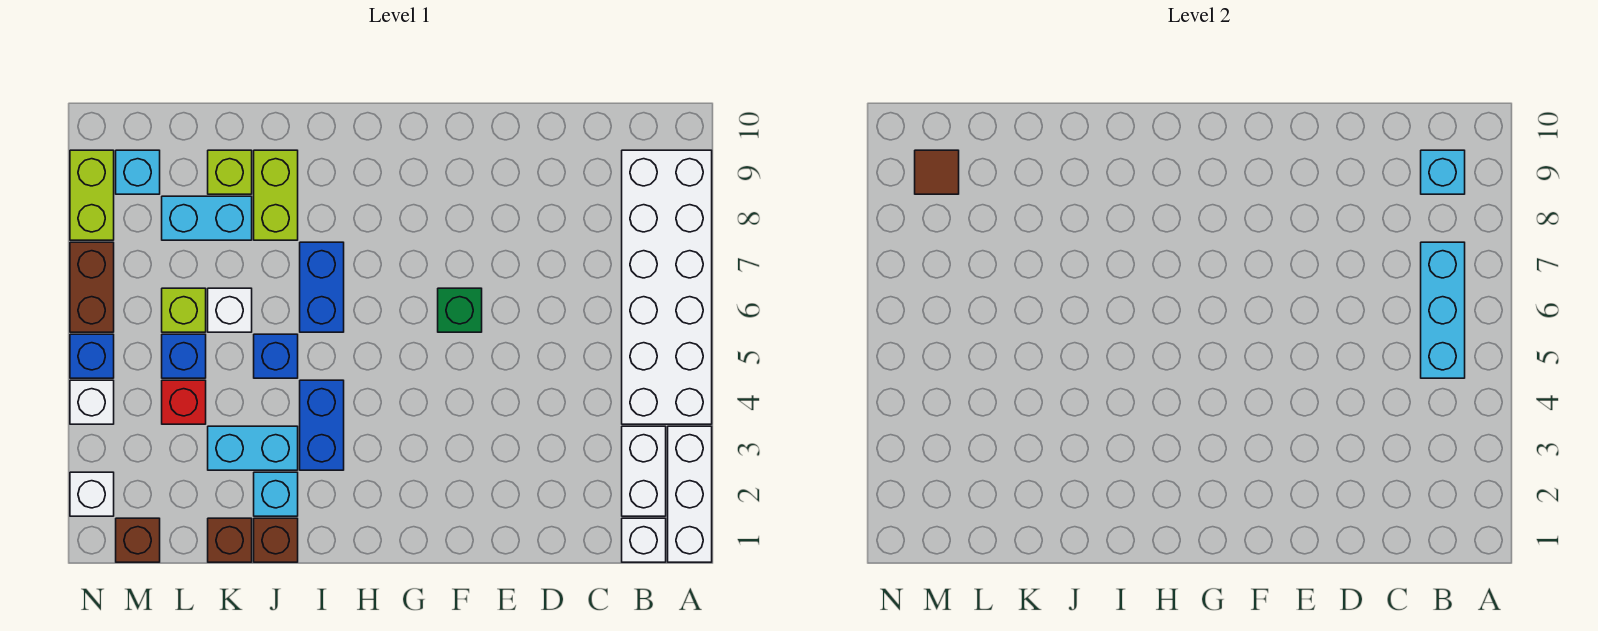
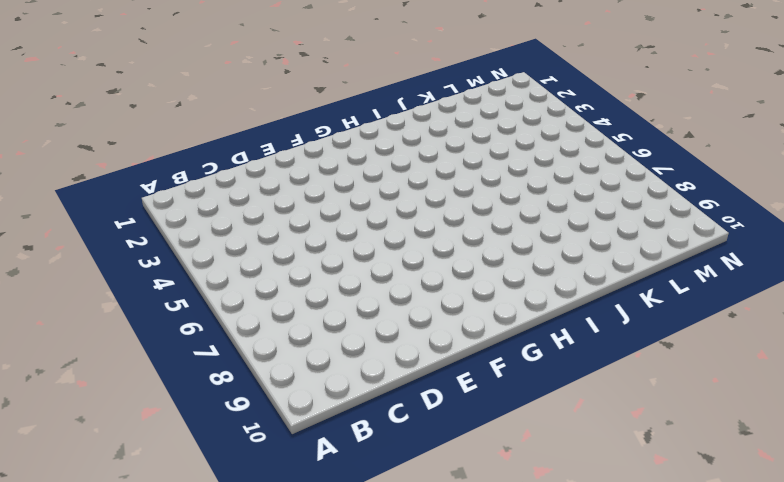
none -> white brick A1:A3 level 1
none -> white brick A4:B9 level 1
none -> white brick B1 level 1

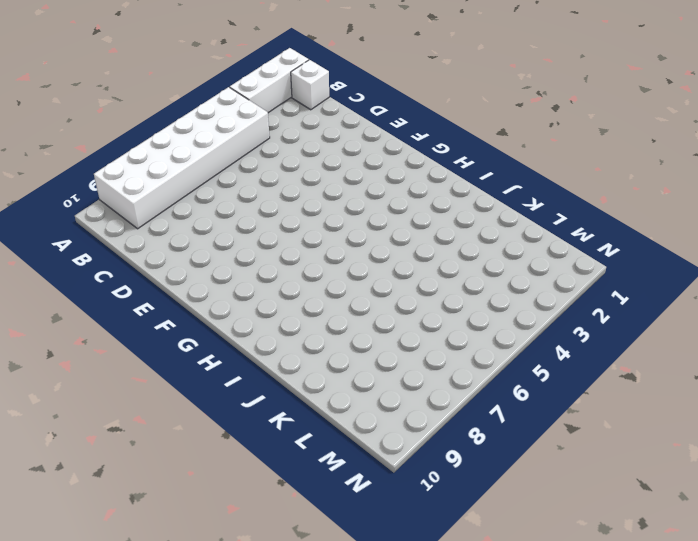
none -> white brick B2:B3 level 1
none -> green brick F6 level 1
none -> blue brick I3:I4 level 1

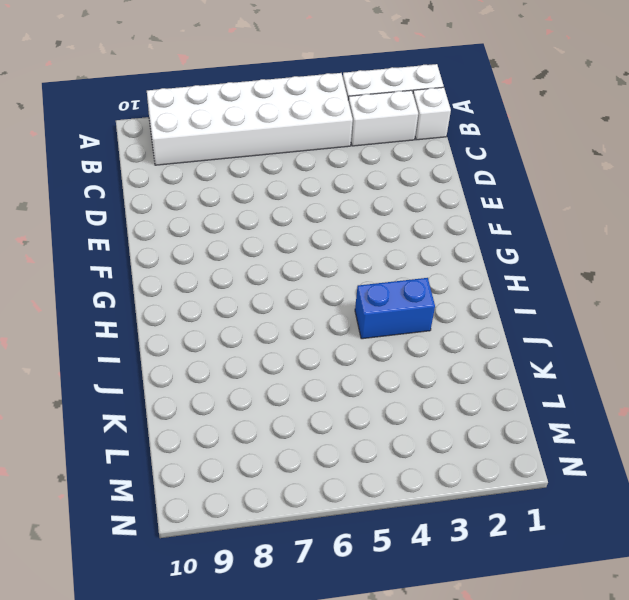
none -> green brick F6 level 1
none -> blue brick I6:I7 level 1
none -> brown brick J1 level 1

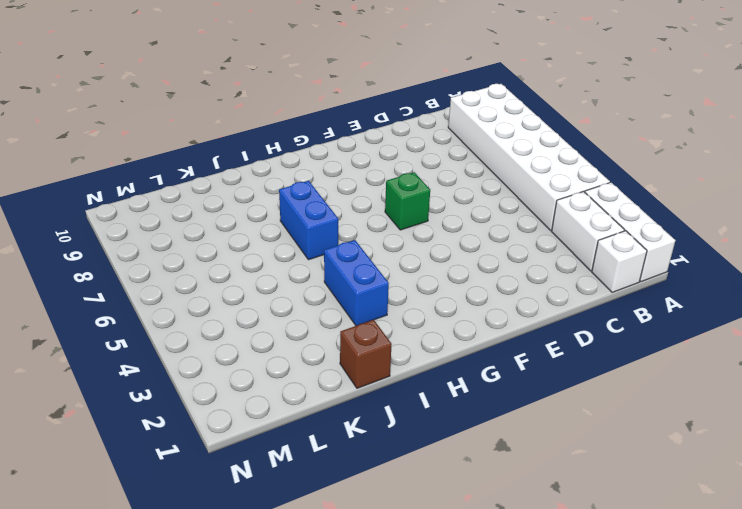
none -> cyan brick J2 level 1
none -> cyan brick J3:K3 level 1
none -> blue brick J5 level 1

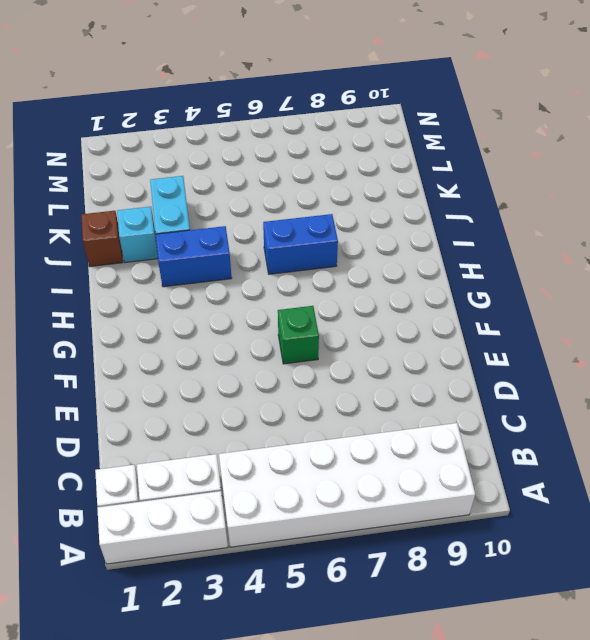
none -> blue brick J5 level 1
none -> lime brick J8:J9 level 1
none -> brown brick K1 level 1

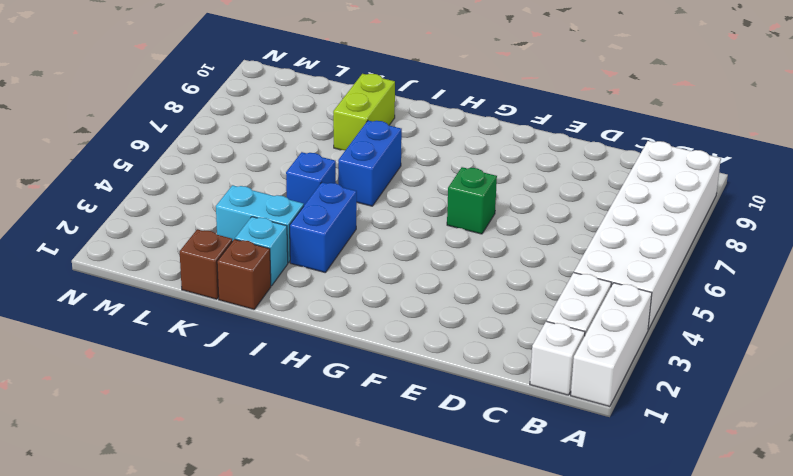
none -> white brick K6 level 1
none -> cyan brick K8:L8 level 1
none -> lime brick K9 level 1

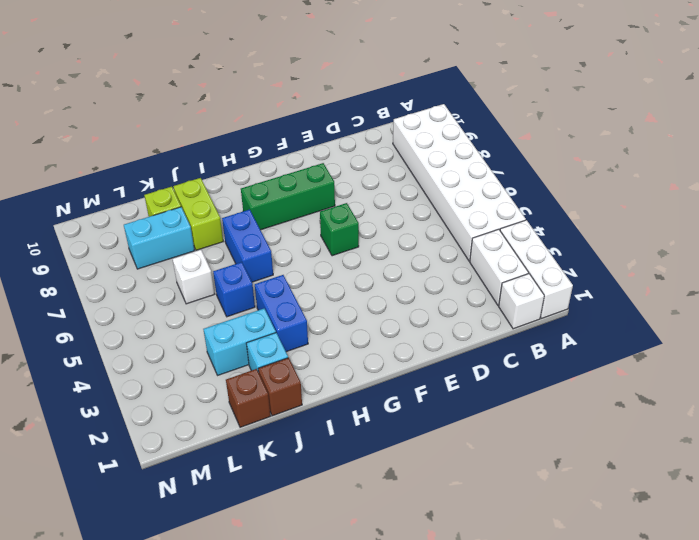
green brick F8:H8 level 1 -> none
none -> red brick L4 level 1
none -> blue brick L5 level 1
none -> lime brick L6 level 1

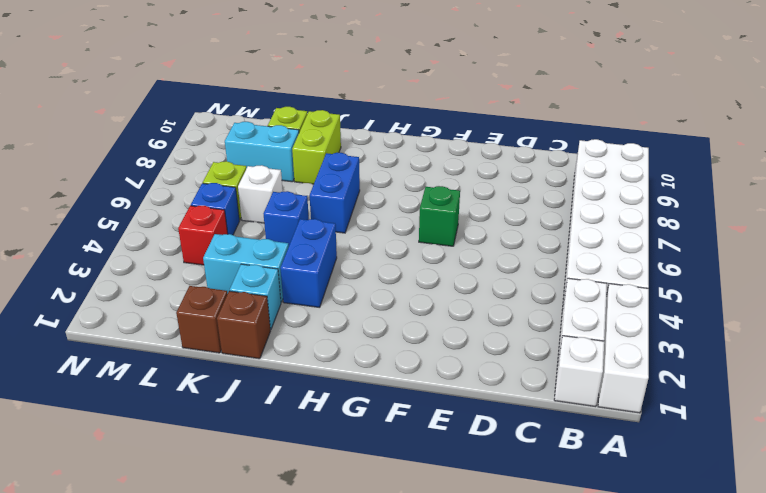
none -> brown brick M1 level 1
none -> cyan brick M9 level 1
none -> white brick N2 level 1

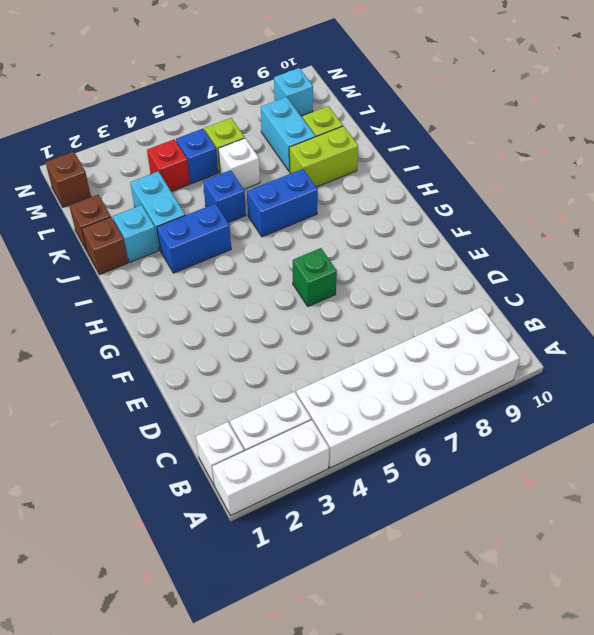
none -> white brick N2 level 1
none -> white brick N4 level 1
none -> blue brick N5 level 1

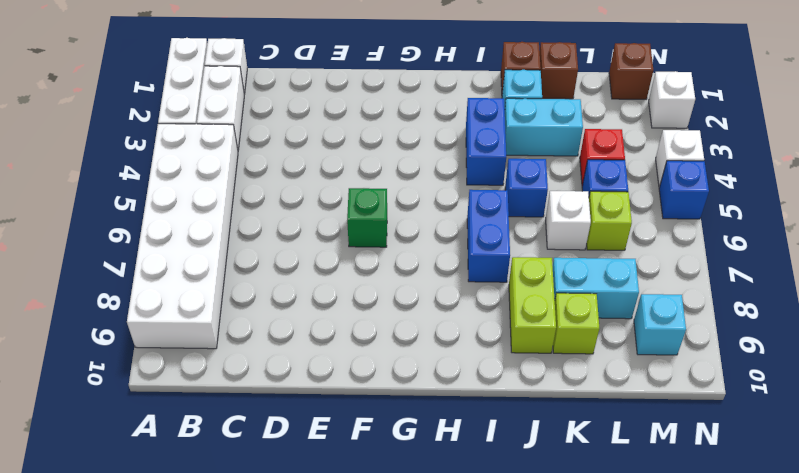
none -> brown brick N6:N7 level 1
none -> lime brick N8:N9 level 1
none -> cyan brick B5:B7 level 2

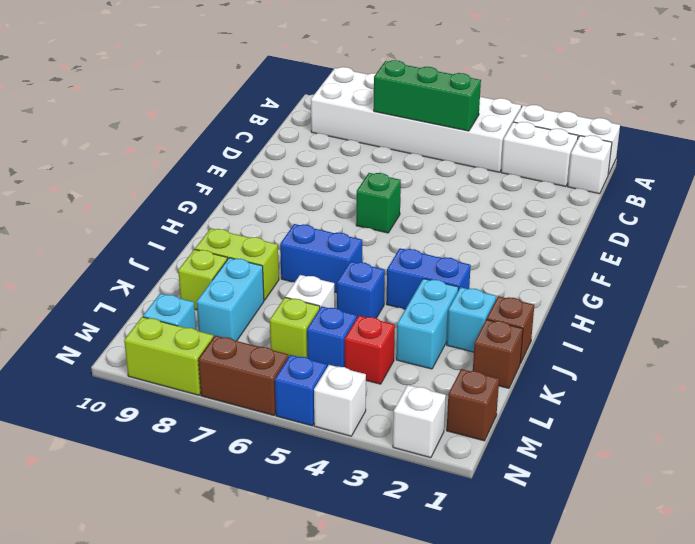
green brick B5:B7 level 2 -> cyan brick B5:B7 level 2
none -> cyan brick B9 level 2
none -> brown tile M9 level 2

